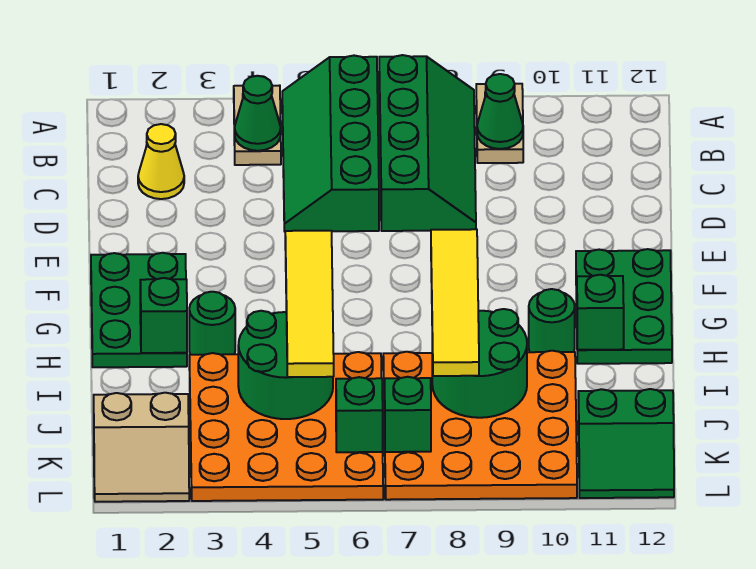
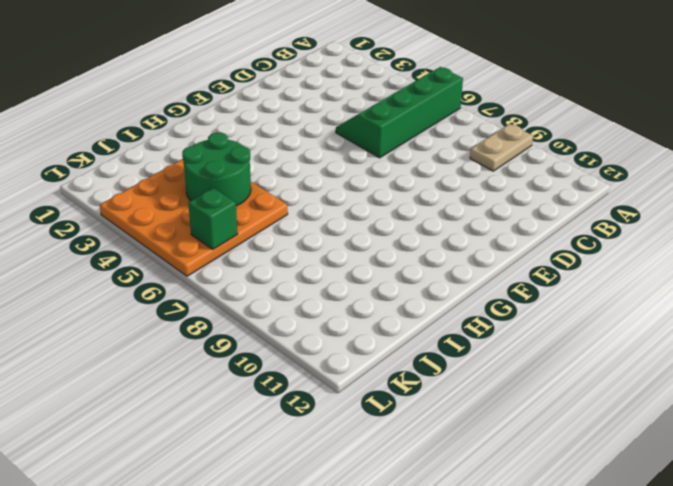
none -> tan plate A4:B4 level 1
none -> green slope A7:D8 level 1 top 7
none -> yellow cone C2 level 1

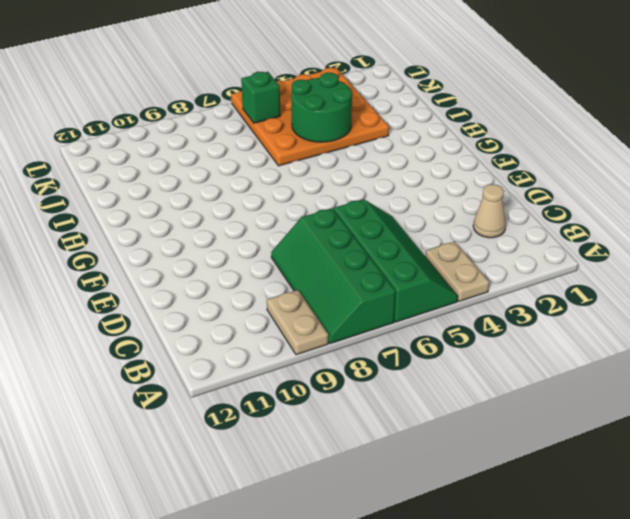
tan cone C2 level 1 -> yellow cone C2 level 1
none -> green plate F1:H2 level 1
none -> green plate F11:H12 level 1
none -> green round brick H3 level 1

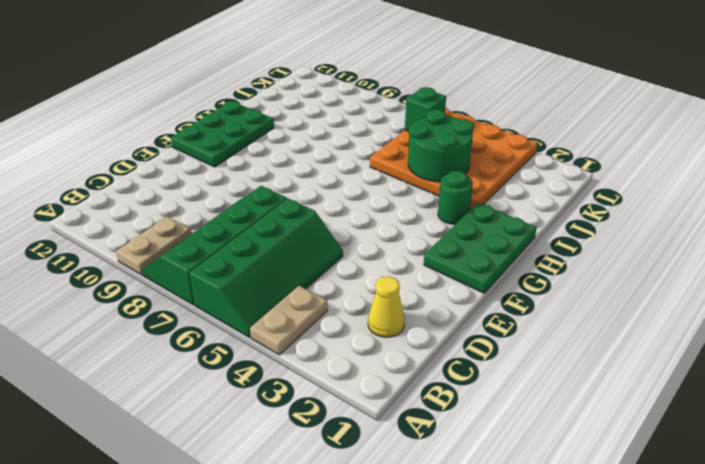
none -> green round brick H10 level 1
none -> orange plate I7:L10 level 1
none -> tan slope K1:L2 level 1 top K

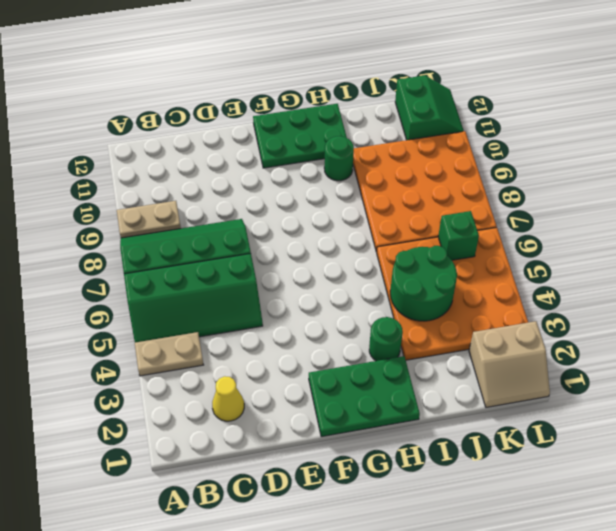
tan slope K1:L2 level 1 top 2 -> tan slope K1:L2 level 1 top K
none -> green cone B4 level 2
none -> green cone B9 level 2
none -> green brick H2 level 2

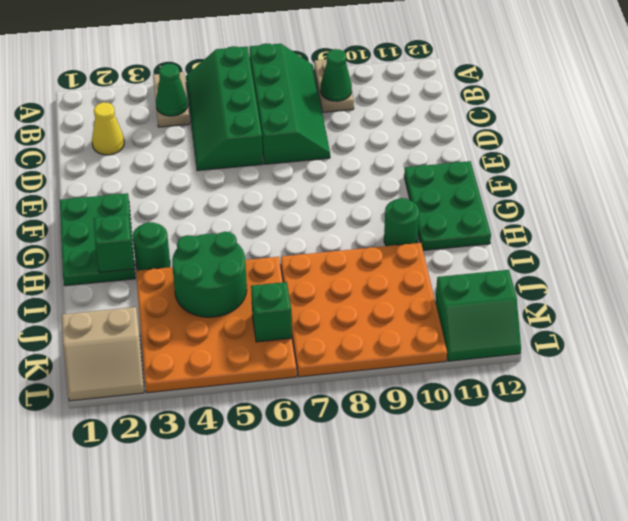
none -> green brick H11 level 2
none -> green round brick I8:J9 level 2
none -> green brick K7 level 2

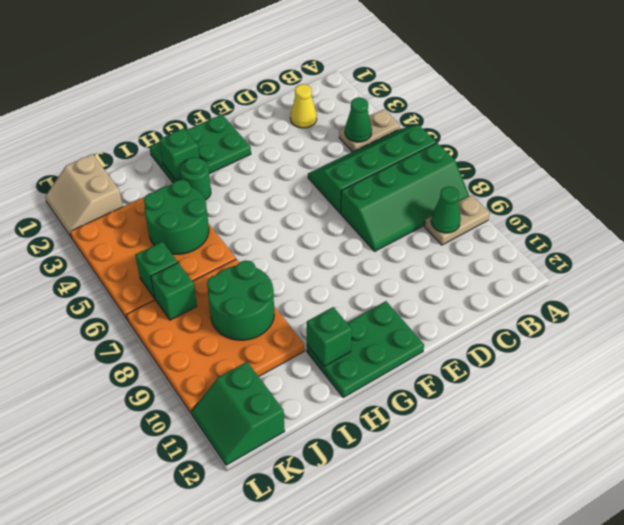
none -> green round brick H10 level 1
none -> yellow tile G5:J5 level 3
none -> yellow tile G8:J8 level 3

